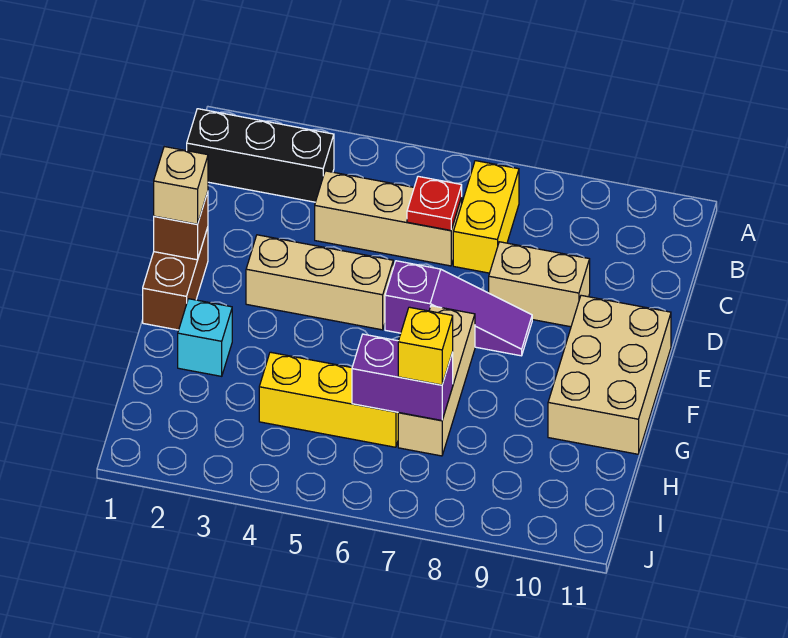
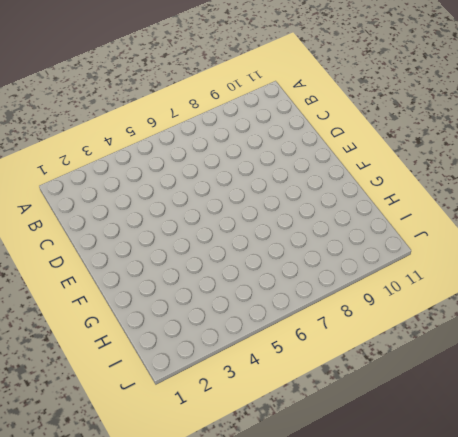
none -> black brick B1:B3 level 1
none -> yellow brick B7:C7 level 1
none -> tan brick C4:C6 level 1

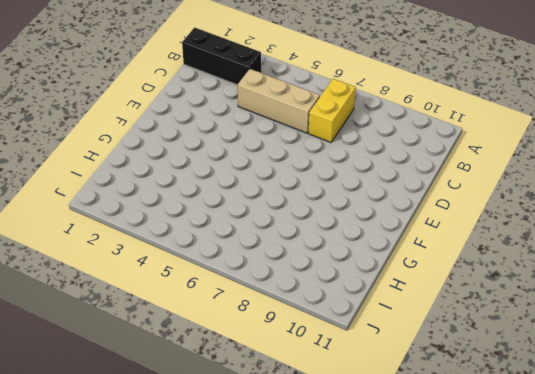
none -> tan brick D8:D9 level 1
none -> brown brick E1:F1 level 1
none -> tan brick E3:E5 level 1

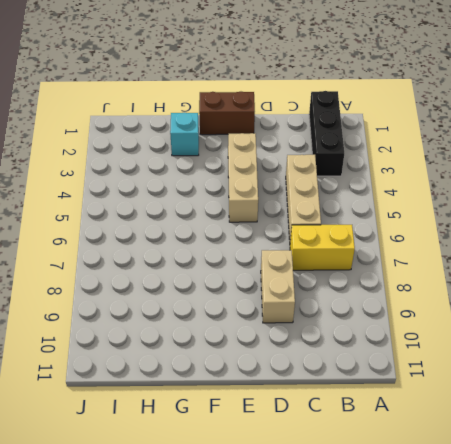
none -> purple slope E6:E8 level 1 top 6
none -> tan brick E10:G11 level 1
none -> tan brick F7:H7 level 1

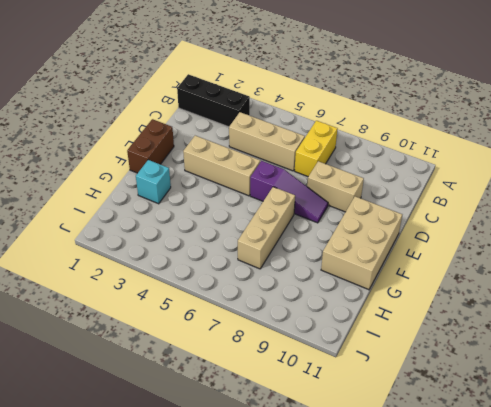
none -> yellow brick H4:H6 level 1
none -> red plate C6 level 2
none -> brown brick E1 level 2

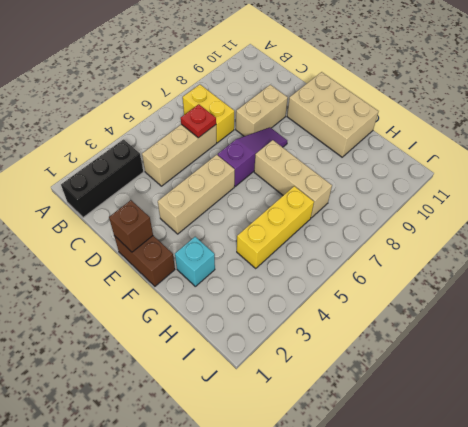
none -> purple brick H6:H7 level 2
none -> tan brick E1 level 3
none -> yellow brick H7 level 3

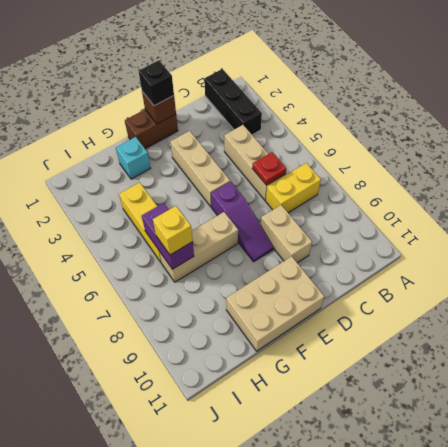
black brick E1 level 3 -> tan brick E1 level 3

